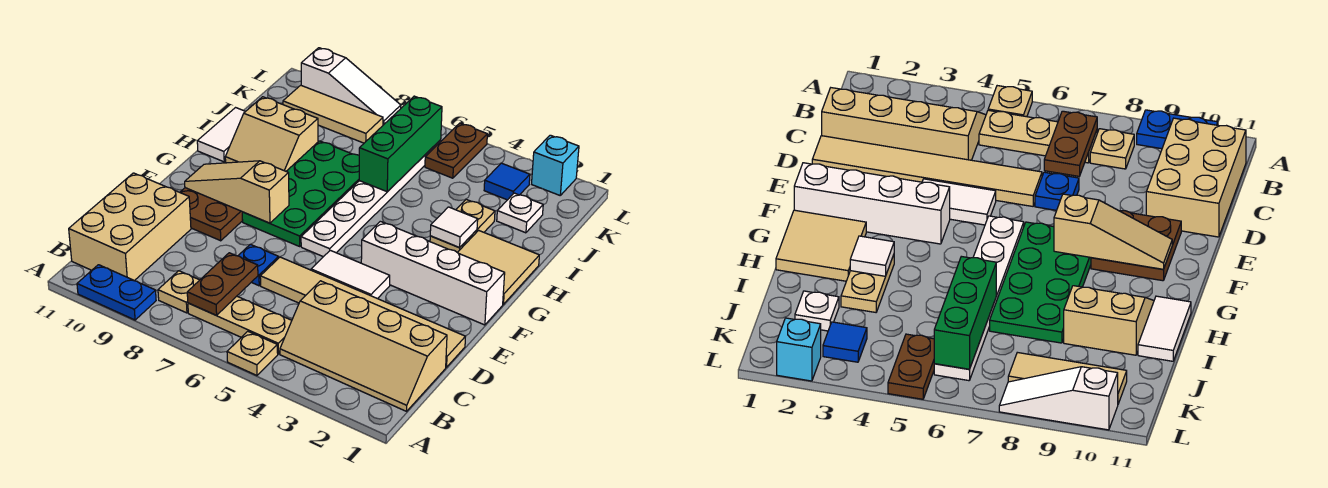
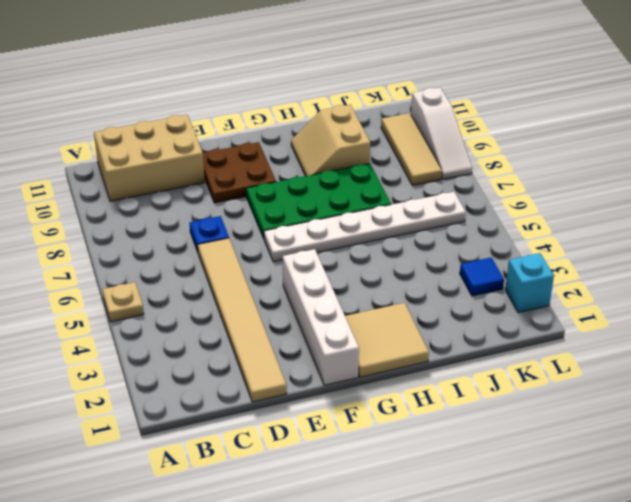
none -> blue plate A9:A10 level 1
none -> tan slope B1:C4 level 1 top C
none -> tan plate B5:B7 level 1

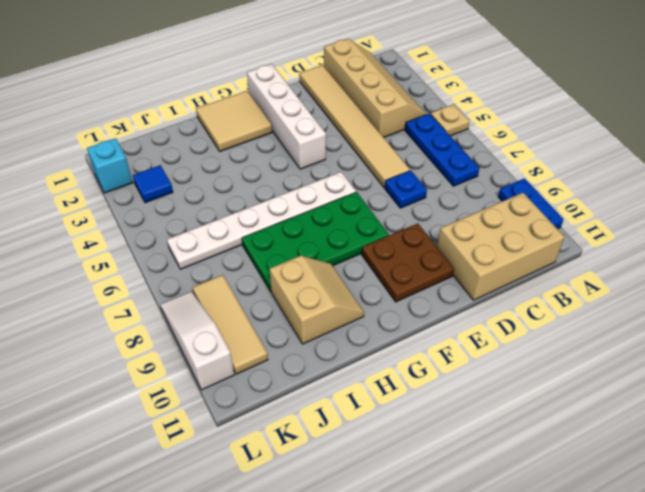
blue plate B5:B7 level 1 -> tan plate B5:B7 level 1
none -> tan plate B8 level 1
none -> white tile E4:E5 level 1
none -> tan plate H3:I3 level 1

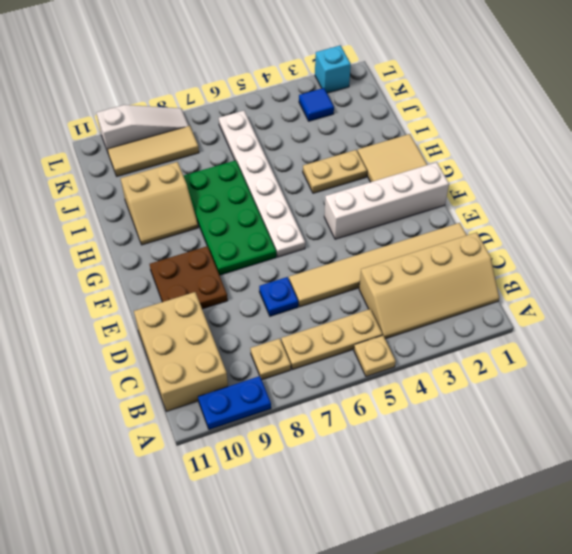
tan plate H3:H4 level 1 -> tan plate H3:I3 level 1
none -> white tile E4:E5 level 1
none -> white tile H11:I11 level 1
none -> white plate J2 level 1

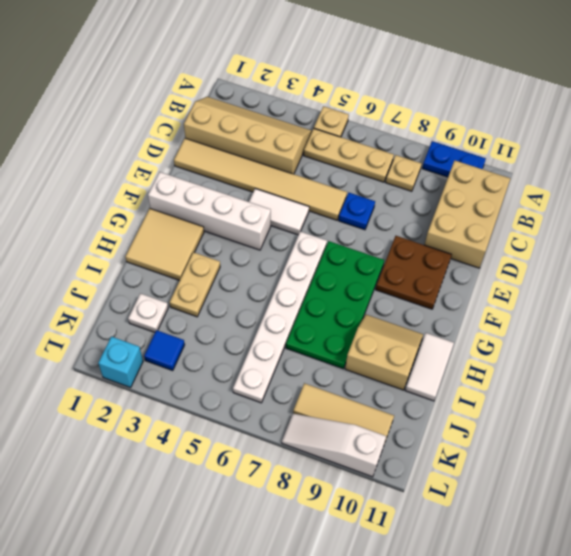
none -> brown plate K5:L5 level 1
none -> brown plate B7:C7 level 2
none -> tan slope F8:F10 level 2 top 8

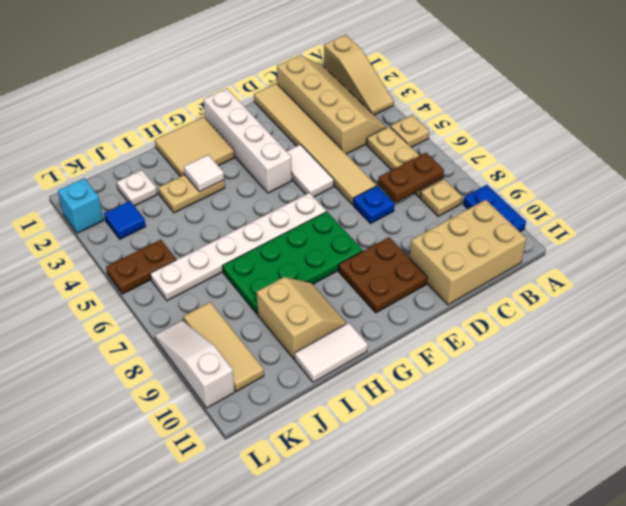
tan slope A1:A3 level 1 top 1 -> tan slope F8:F10 level 2 top 8
none -> green brick I6:K6 level 2

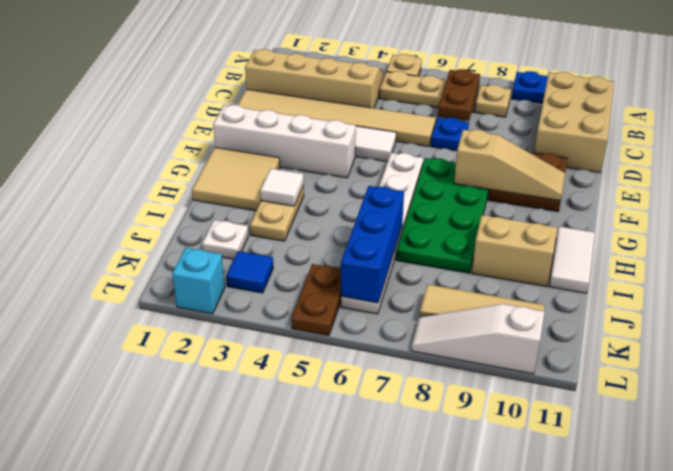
blue brick I6:K6 level 2 -> green brick I6:K6 level 2

